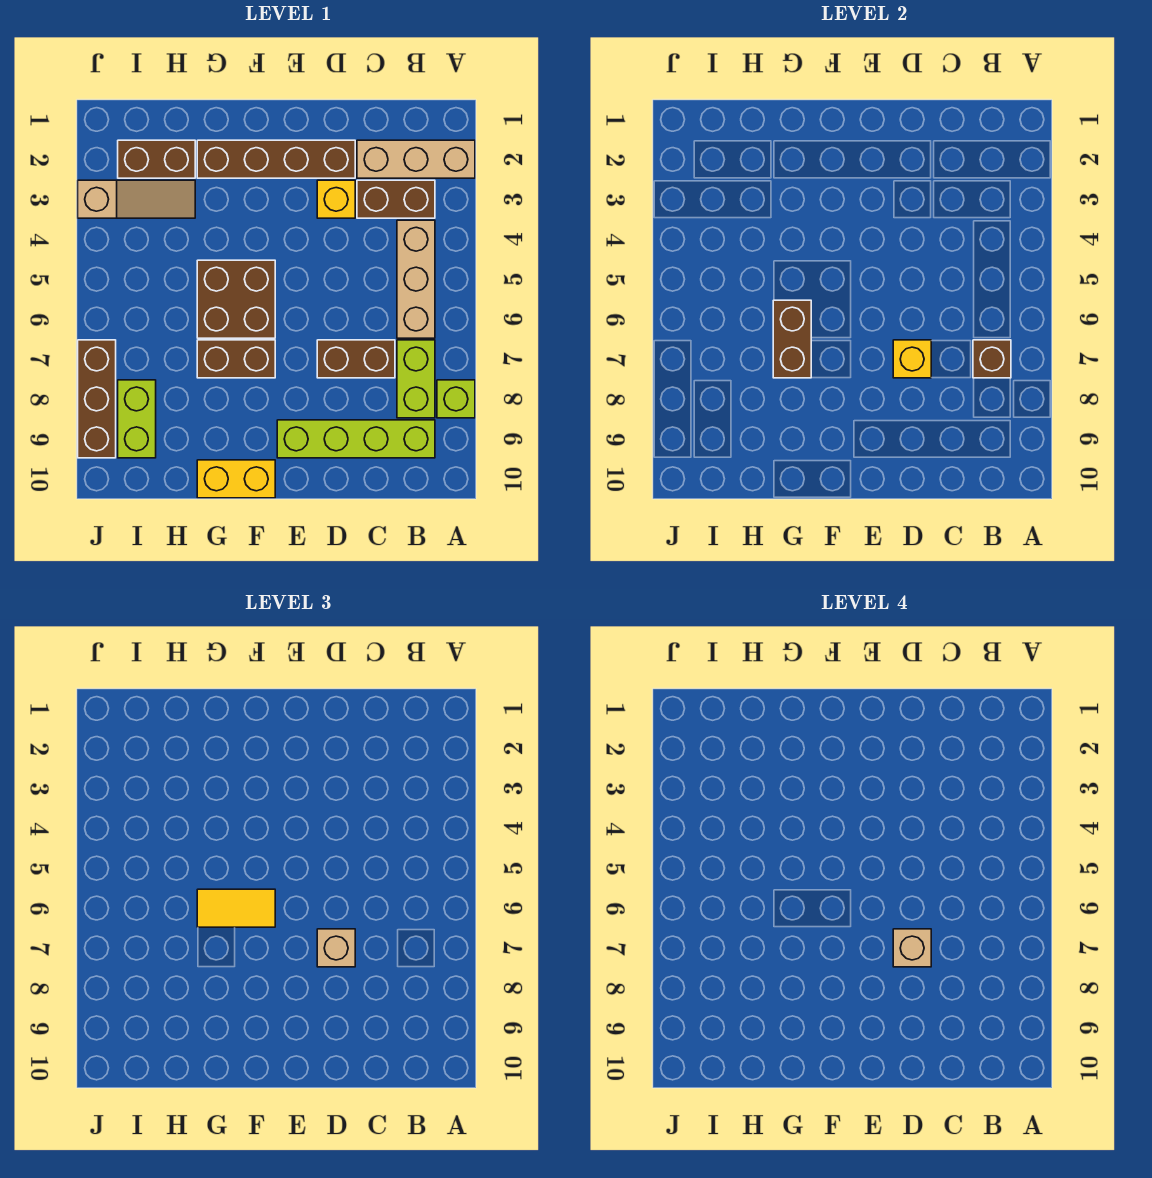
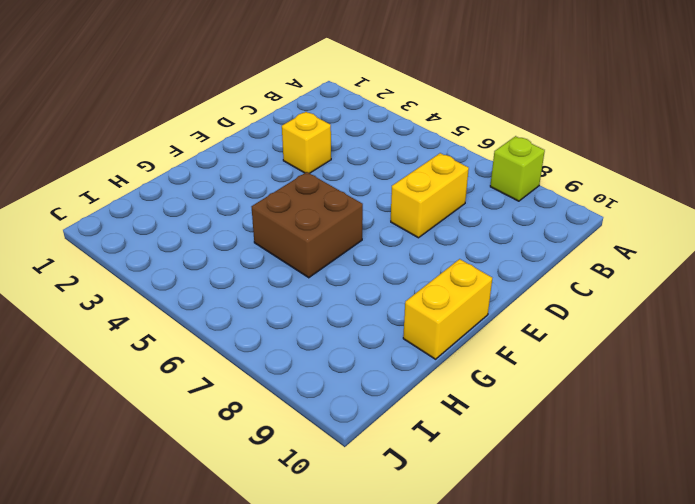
yellow brick C7:D7 level 1 -> brown brick C7:D7 level 1
none -> tan brick A2:C2 level 1
none -> brown brick B3:C3 level 1
none -> tan brick B4:B6 level 1

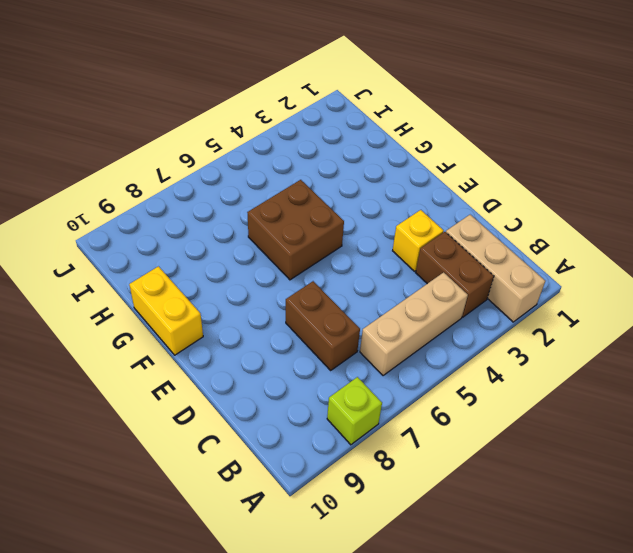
none -> lime brick B7:B8 level 1
none -> lime brick B9:E9 level 1
none -> brown brick D2:G2 level 1

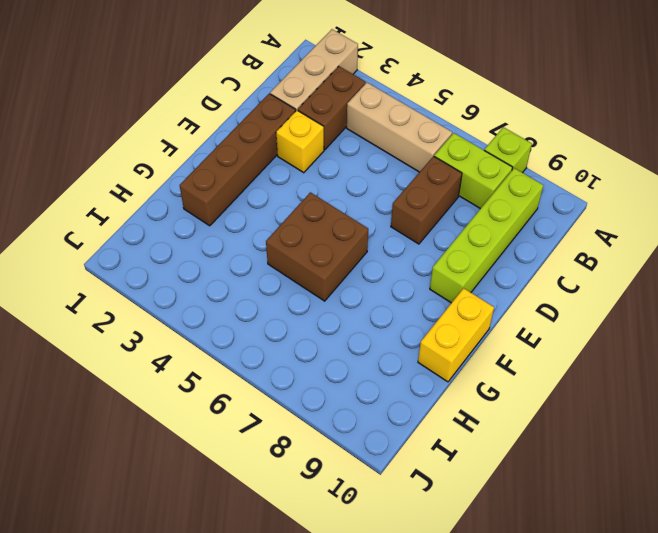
none -> brown brick F7:G7 level 1
none -> brown brick H2:I2 level 1
none -> tan slope H3:J3 level 1 top J

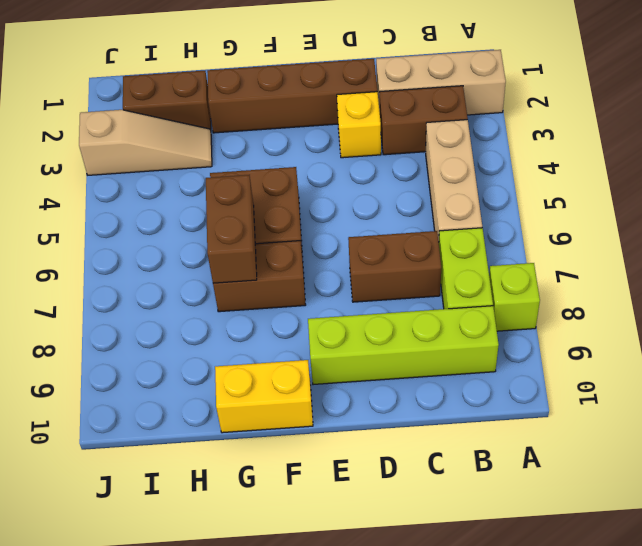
none -> lime brick I8:I9 level 1
none -> brown brick J7:J9 level 1
none -> brown brick B7 level 2

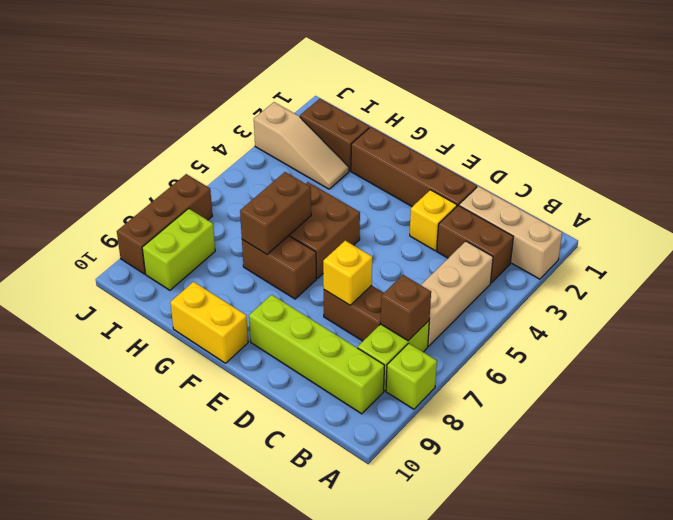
none -> tan brick D7 level 3
none -> yellow tile F6:G6 level 3
none -> tan brick D7 level 4

